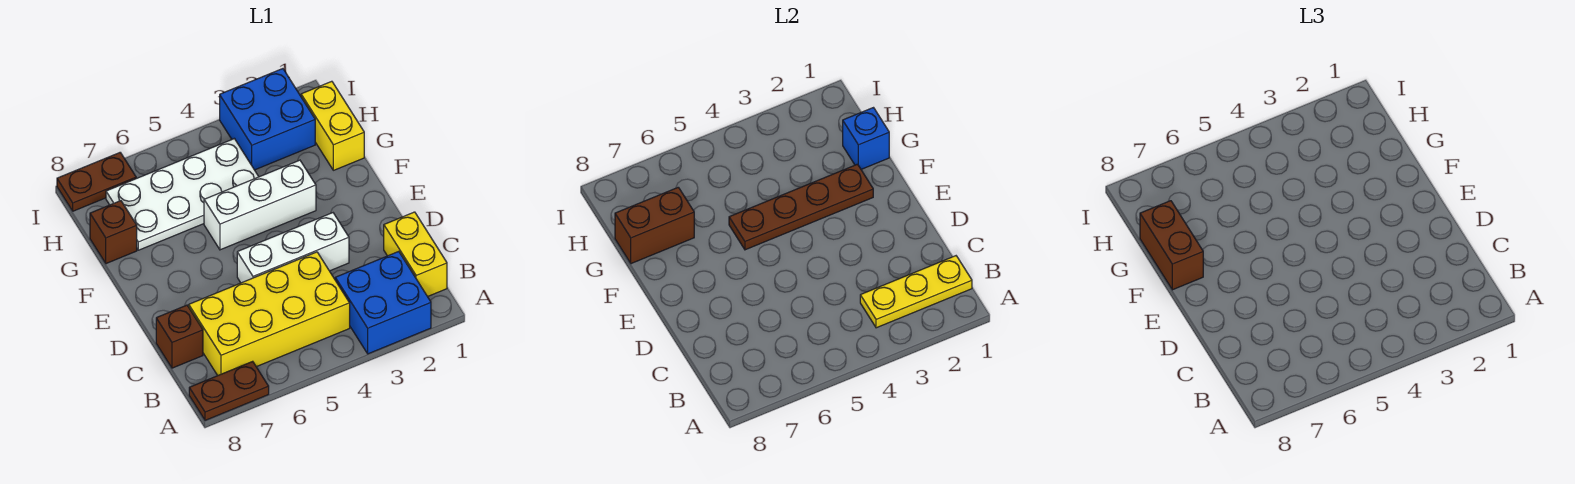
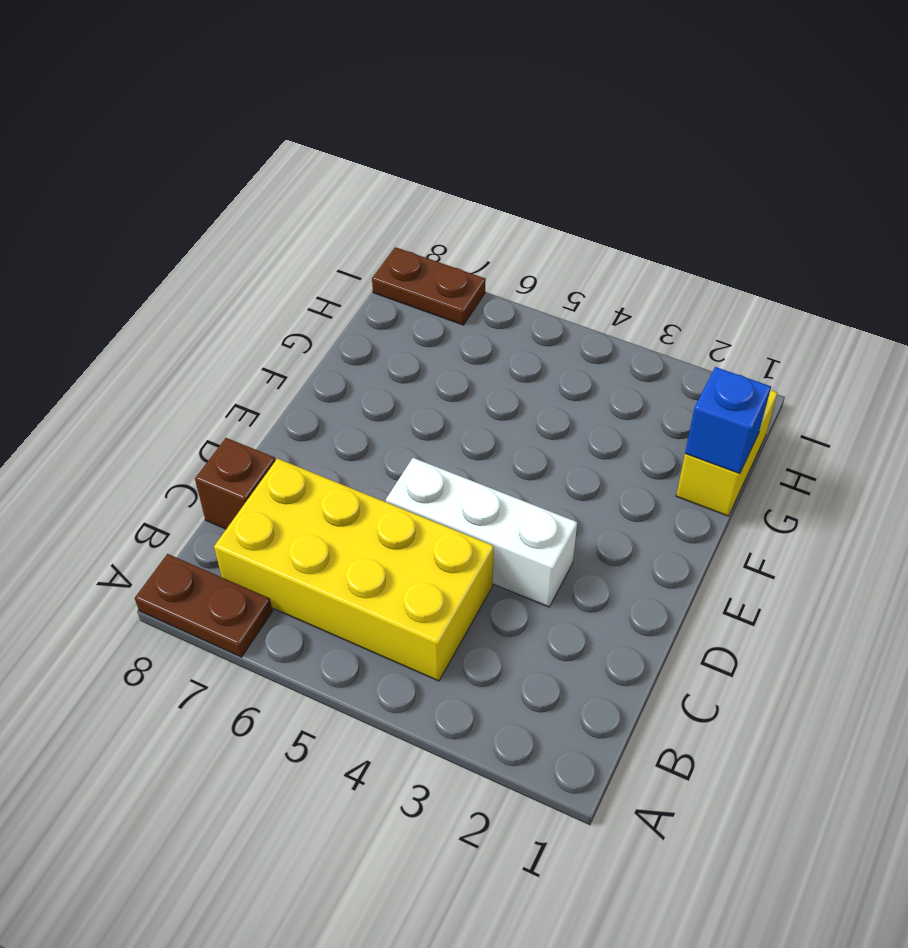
none -> blue brick A2:B3 level 1
none -> yellow brick B1:C1 level 1
none -> white brick F3:F5 level 1

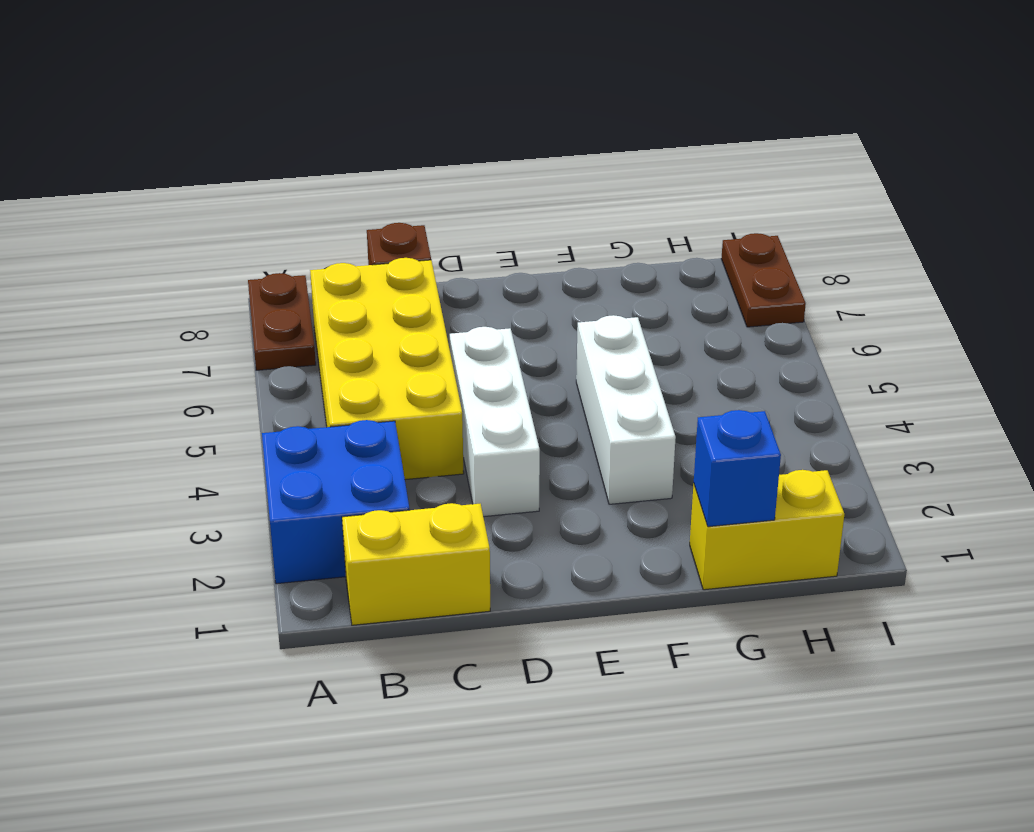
none -> white plate G4:H7 level 1
none -> brown brick G8 level 1
none -> blue brick H2:I3 level 1

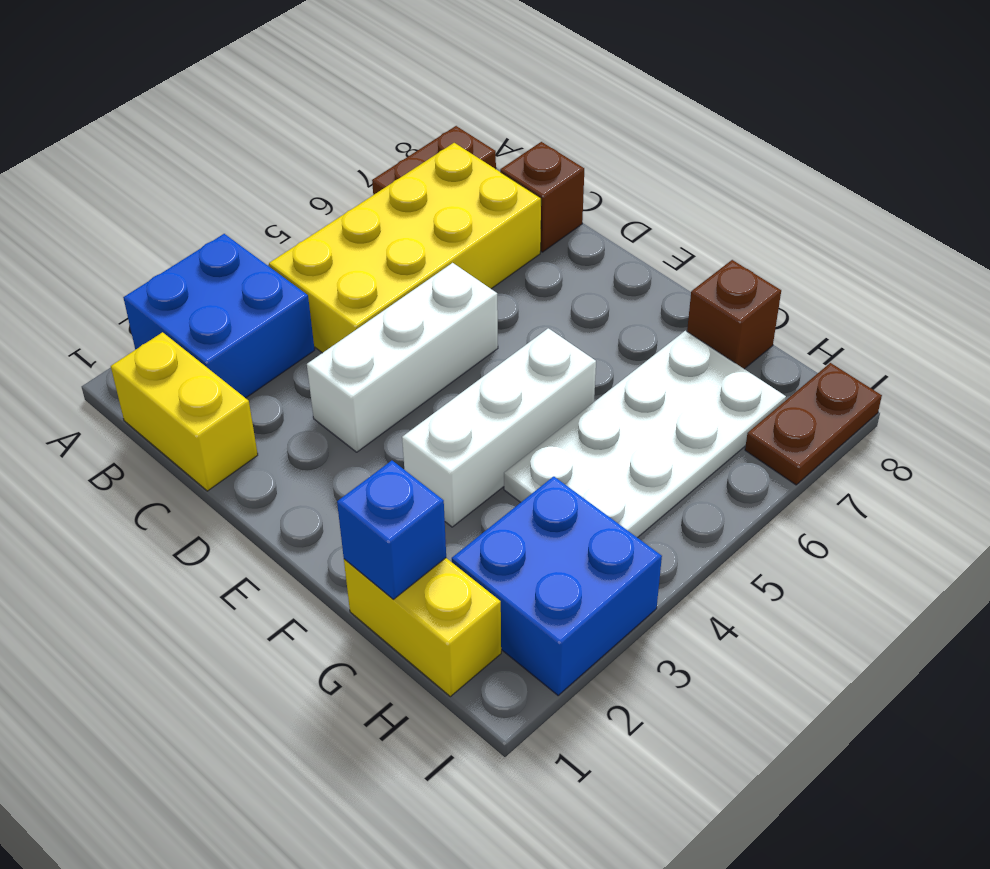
none -> yellow plate B1:B3 level 2
none -> brown plate F2:F5 level 2
none -> brown brick G7:G8 level 2

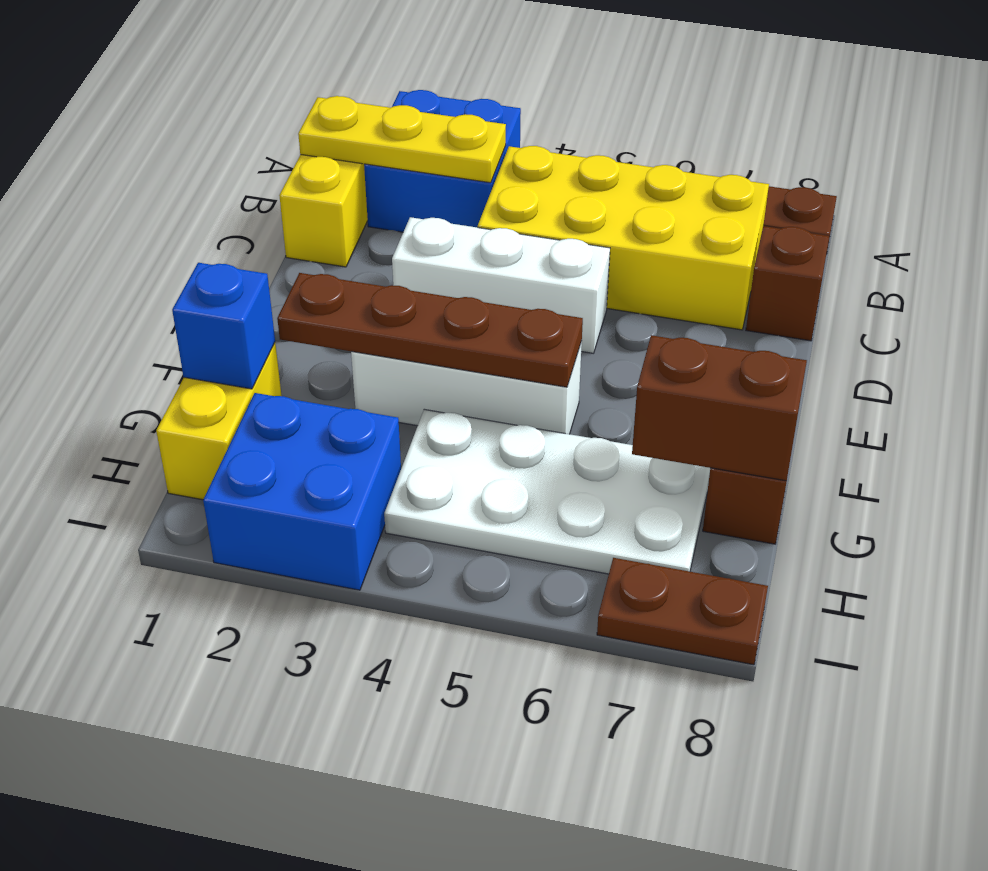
none -> brown brick F8:G8 level 3

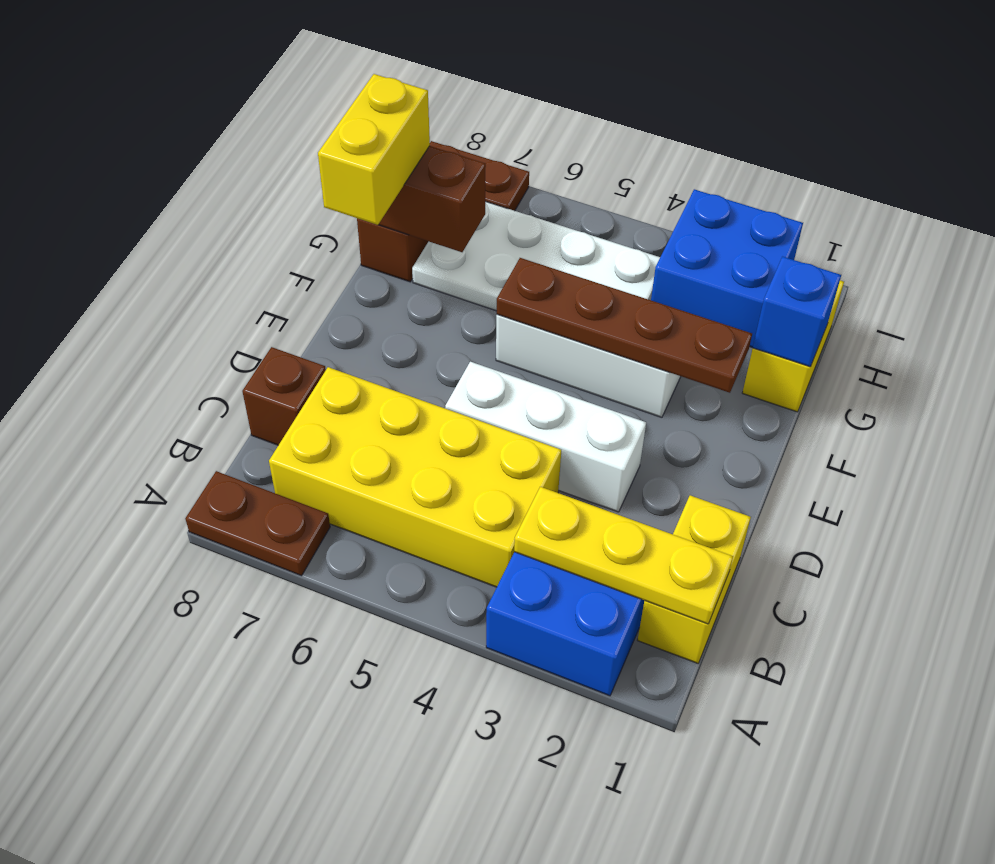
yellow brick F8:G8 level 3 -> brown brick F8:G8 level 3

